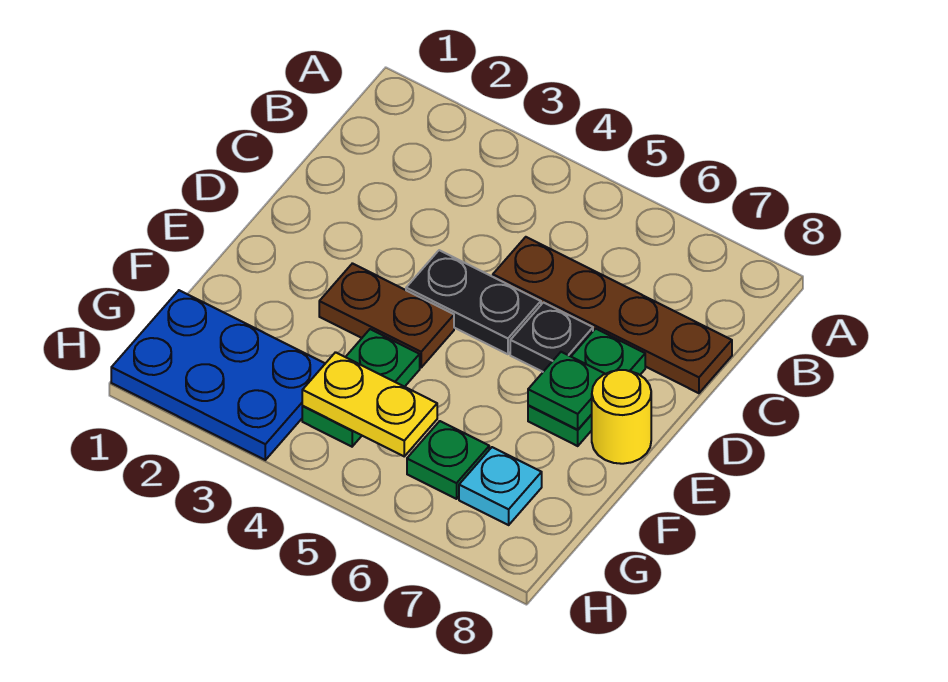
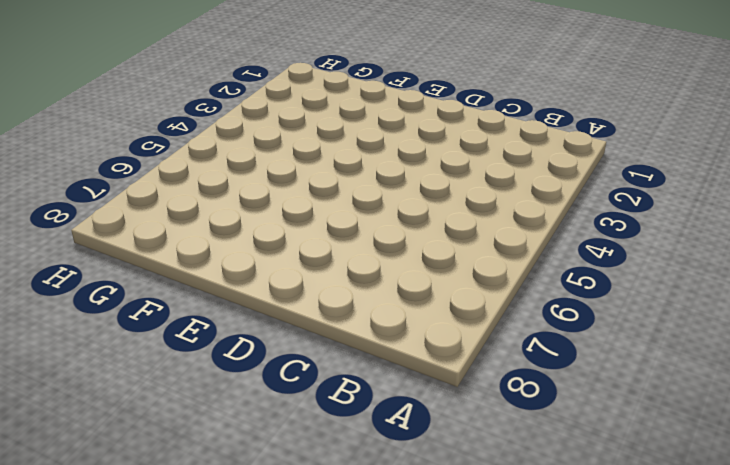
none -> brown plate C5:C8 level 1
none -> black plate D4:D5 level 1
none -> black plate D6 level 1

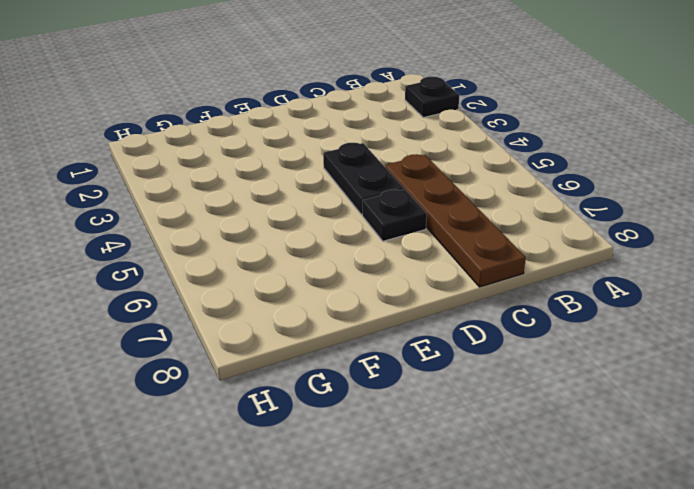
black plate A2 level 1 -> none
none -> green plate D7:E7 level 1
none -> brown plate E3:E4 level 1
none -> yellow round brick E8 level 1

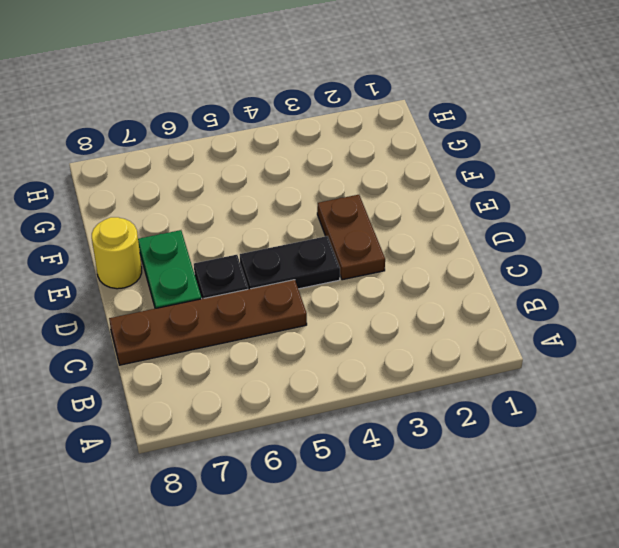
brown plate D3:E3 level 1 -> brown plate E3:E4 level 1
none -> green plate F4:G4 level 1
none -> blue plate G1:H3 level 1
none -> green plate G6 level 1

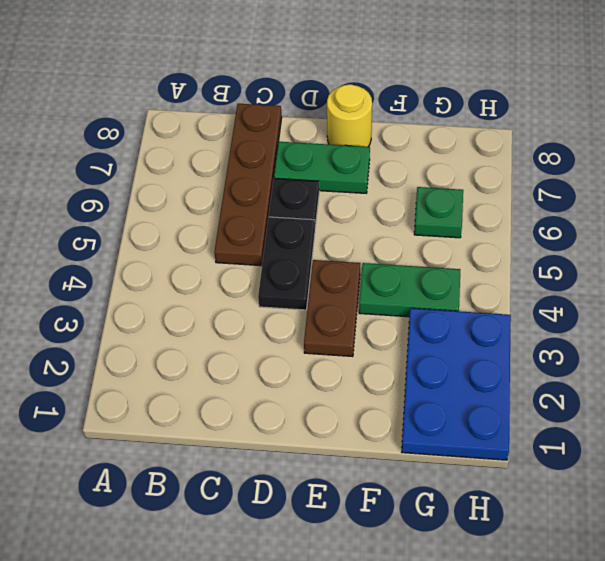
none -> cyan plate G7 level 1
none -> green plate E7 level 2
none -> yellow plate G4:G5 level 2

